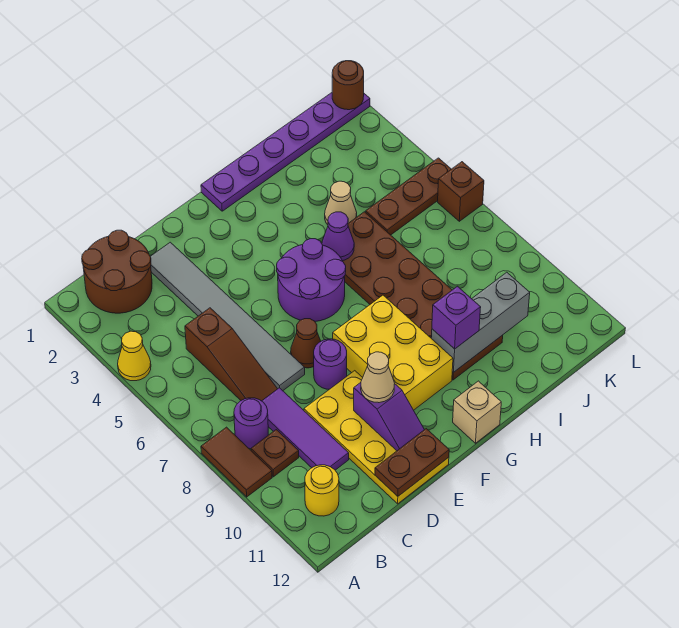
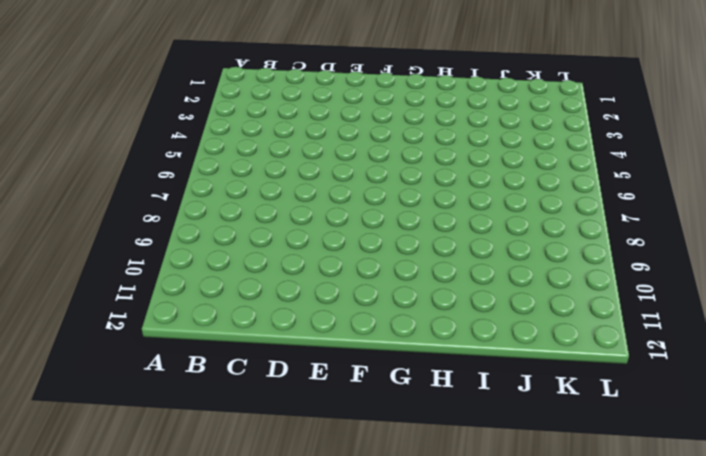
none -> yellow cone A4 level 1
none -> brown tile A8:A9 level 1
none -> brown round brick B1:C2 level 1

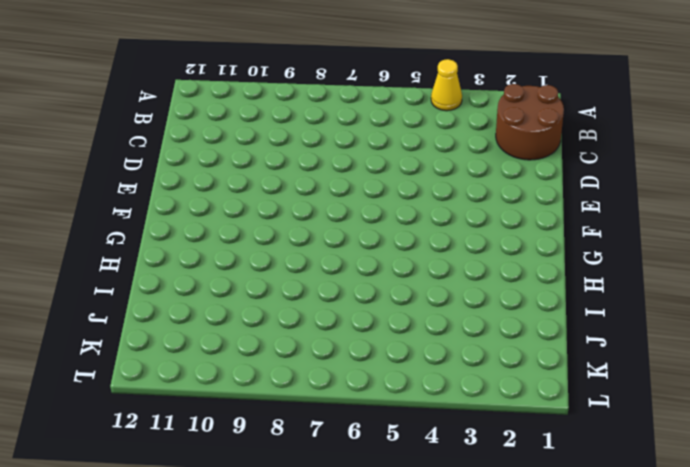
none -> brown tile A8:A9 level 1
none -> purple round brick B8 level 1
none -> brown plate B9 level 1

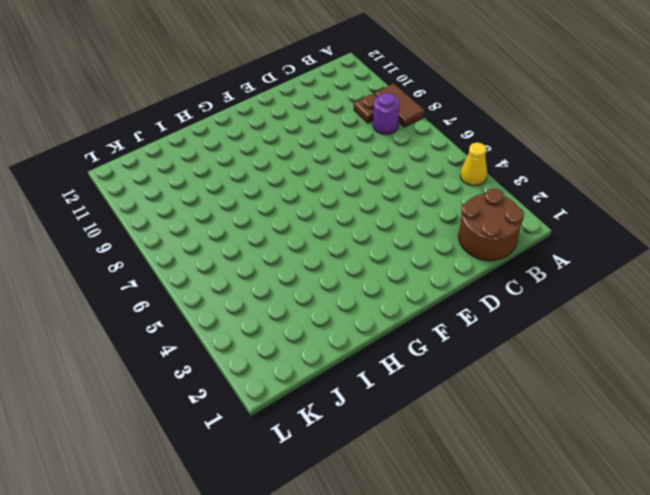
none -> yellow round brick B11 level 1
none -> brown slope C5:C7 level 1 top 5
none -> purple tile C8:C10 level 1

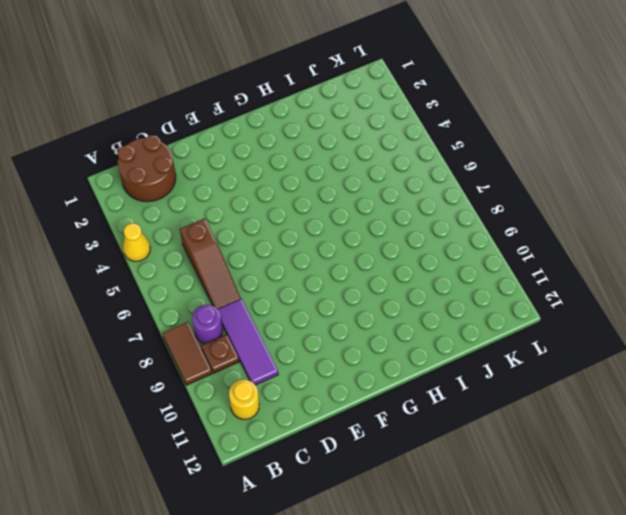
none -> grey tile D2:D7 level 1
none -> yellow plate D9:E12 level 1
none -> brown cone E7 level 1

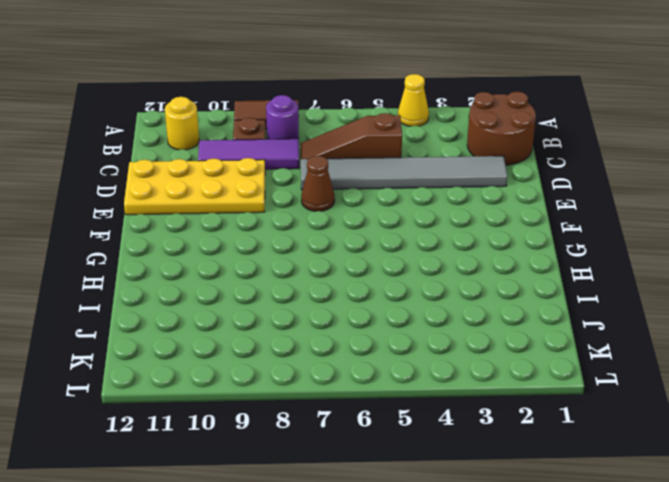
none -> purple round brick E8 level 1
none -> purple round brick F5:G6 level 1
none -> yellow brick F8:G10 level 1

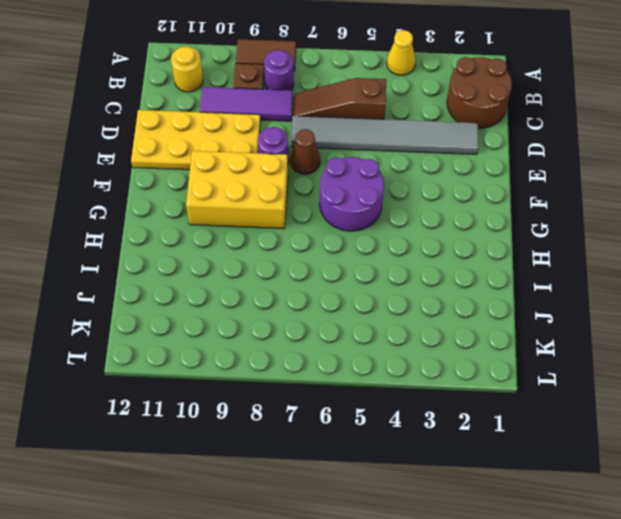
none -> purple plate G1:L1 level 1
none -> tan brick G12 level 1
none -> brown plate H5:I10 level 1

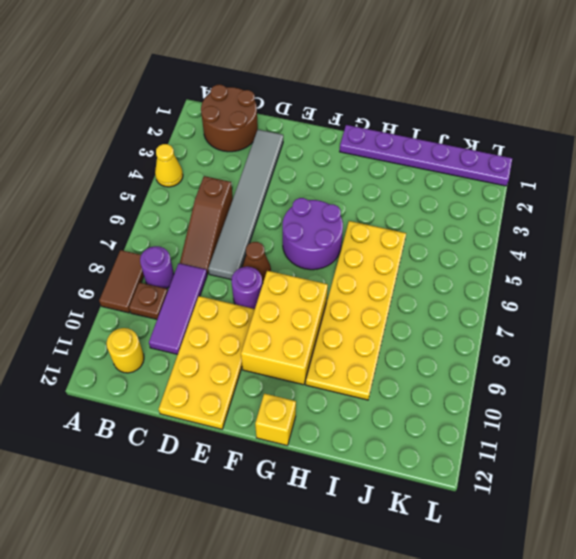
yellow brick G12 level 1 -> tan brick G12 level 1
yellow plate H5:I10 level 1 -> brown plate H5:I10 level 1
none -> tan cone I4 level 1
none -> brown plate J5:L5 level 1
none -> brown brick L6 level 1

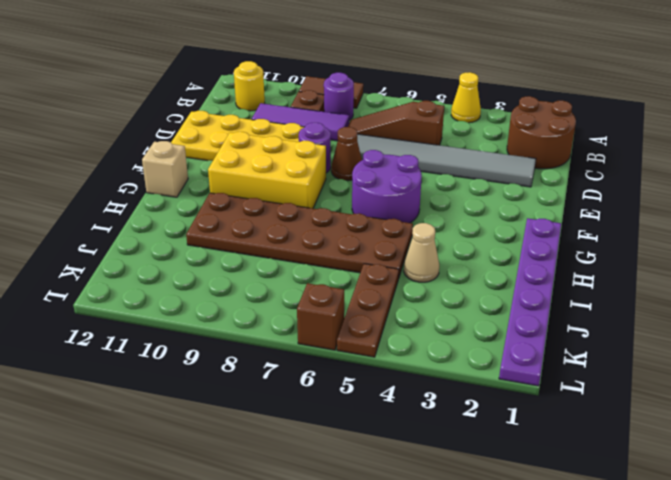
none -> brown plate D12:E12 level 2
none -> purple slope E10:E11 level 2 top 10
none -> purple cone H5 level 2

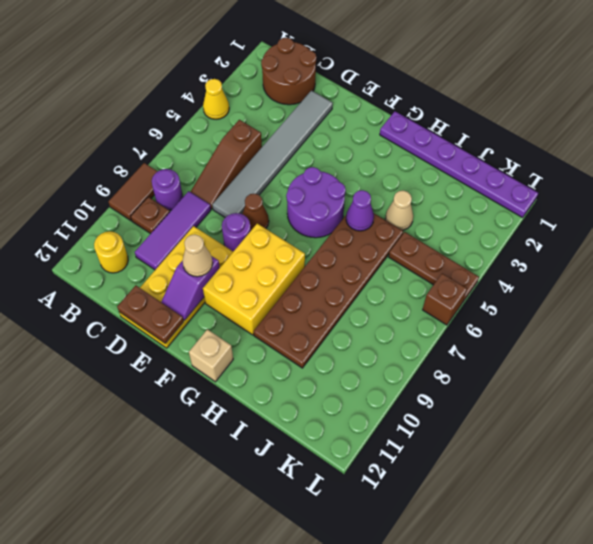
none -> grey brick H10:J10 level 2
none -> brown round brick L1 level 2
none -> purple brick H10 level 3

